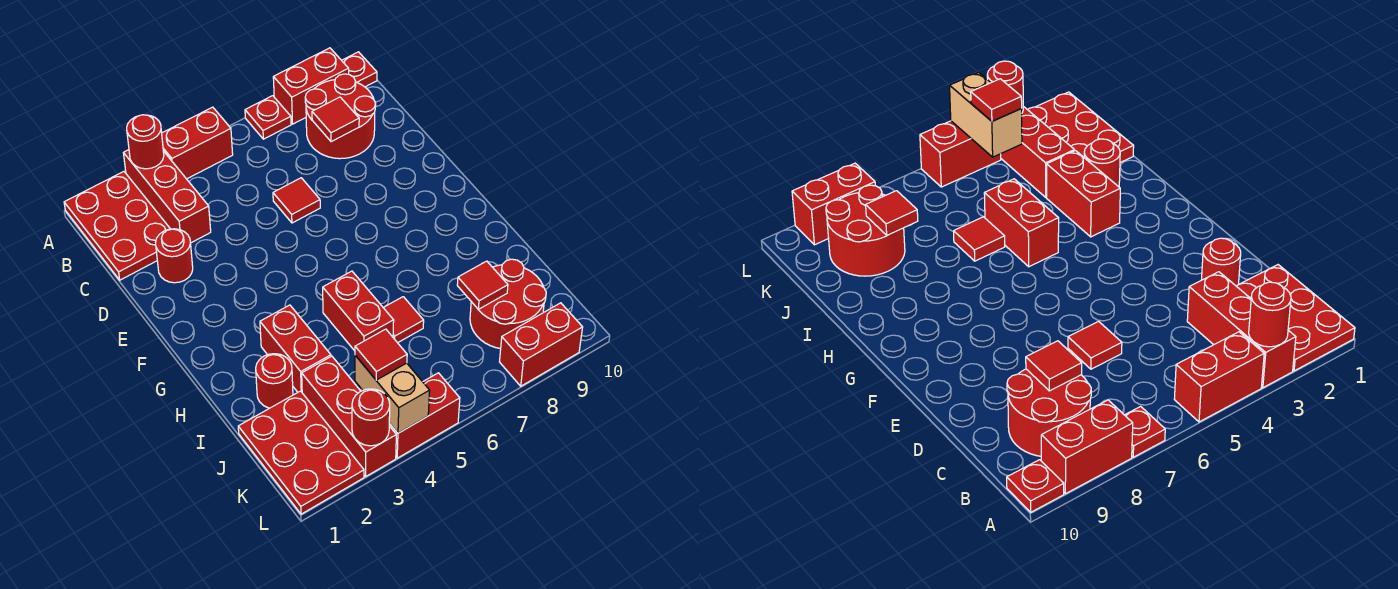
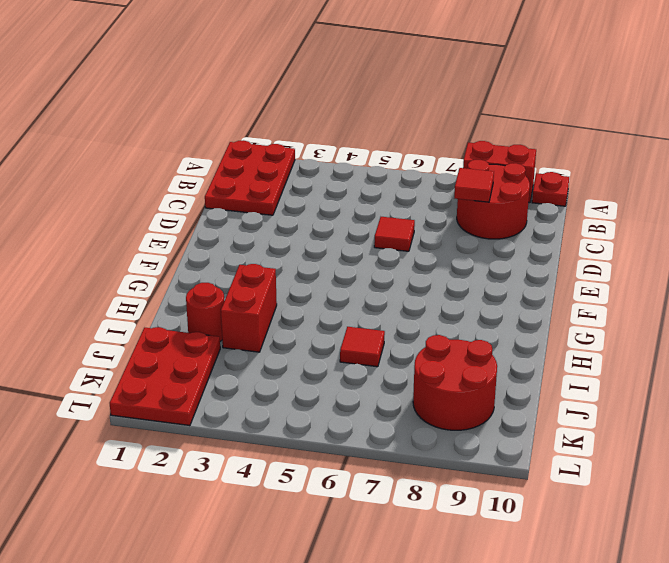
none -> red brick A3:C3 level 1
none -> red brick A4:A5 level 1
none -> red plate A7 level 1

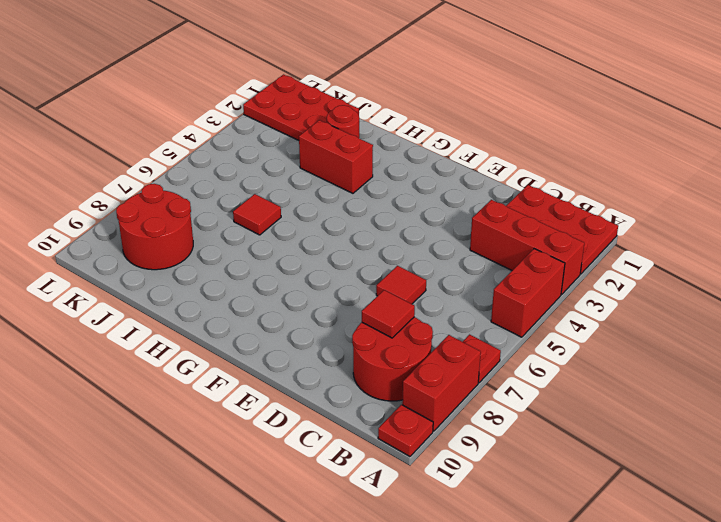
none -> red round brick D2 level 1
none -> red brick H5:I5 level 1
none -> red brick J3:L3 level 1

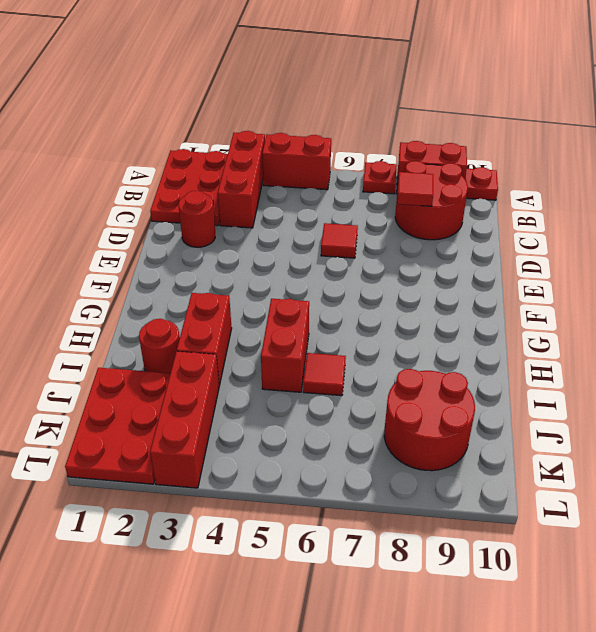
none -> red brick L4:L5 level 1
none -> red brick L8:L9 level 1
none -> red round brick A3 level 2

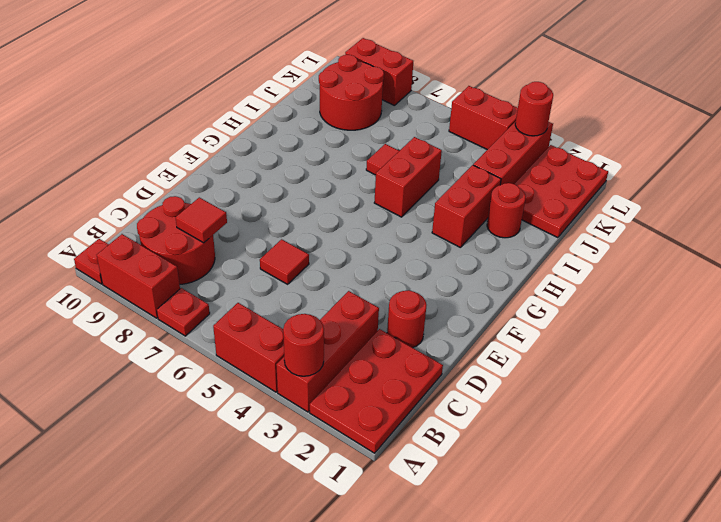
none -> red tile J8 level 2
none -> tan brick K4:L4 level 2
none -> red tile K4 level 3

